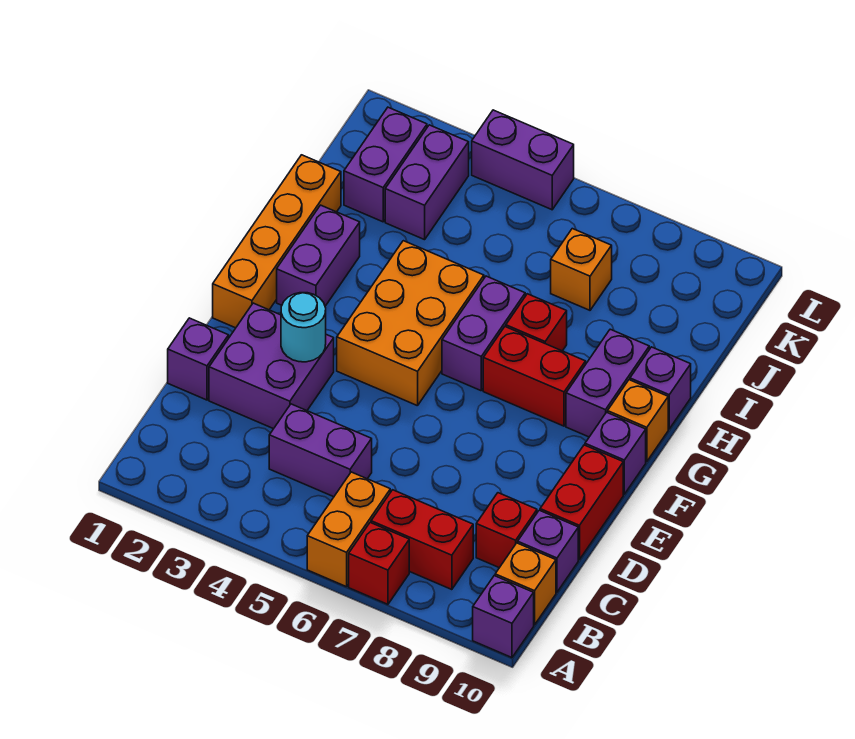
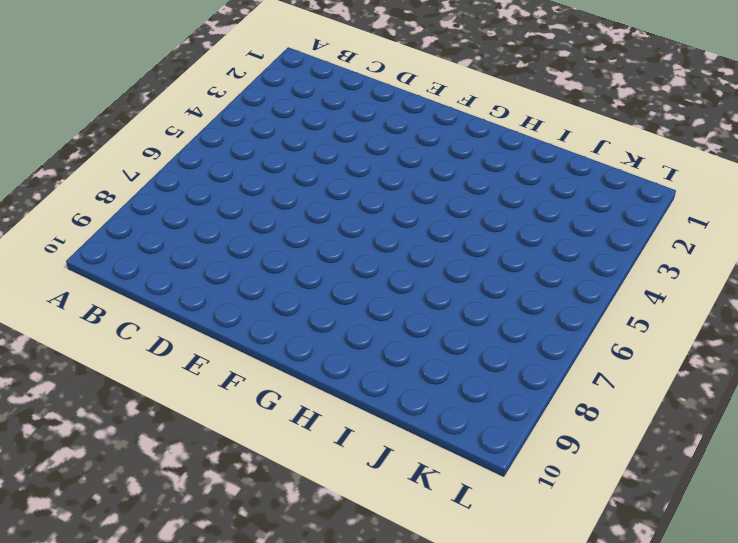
none -> orange brick A6:B6 level 1
none -> red brick A7 level 1
none -> purple brick A10 level 1

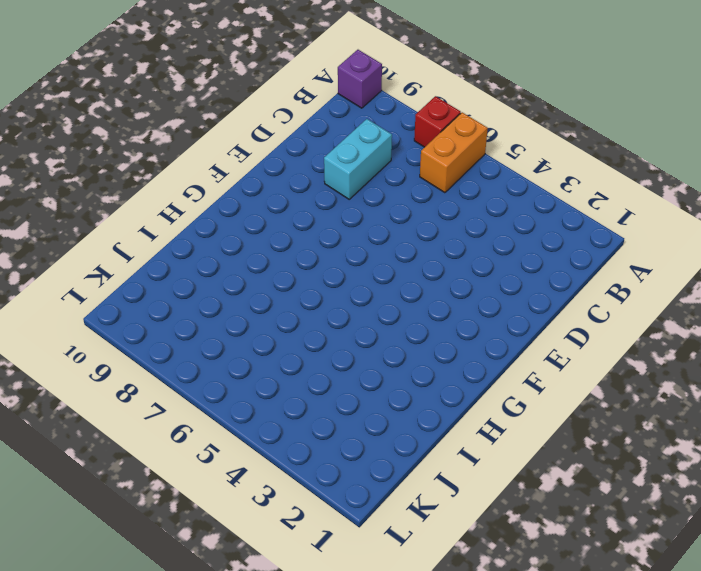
cyan brick C8:D8 level 1 -> none
none -> red brick B7:B8 level 1
none -> orange brick B10 level 1
none -> purple brick C4:C5 level 1

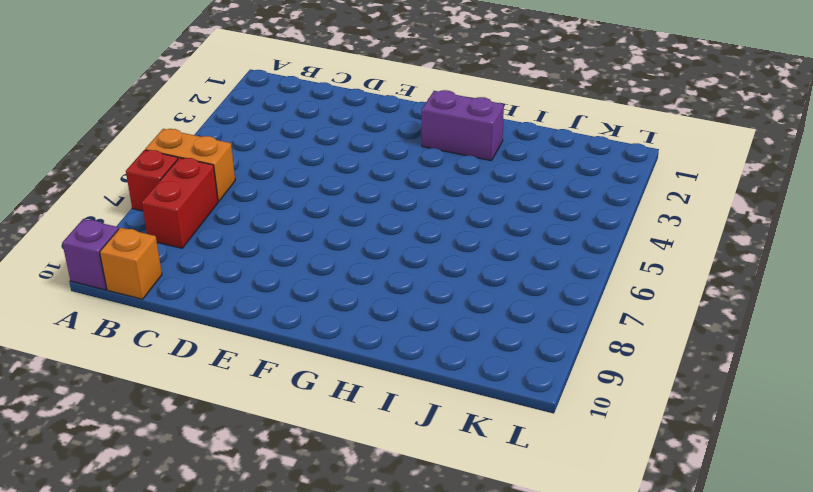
none -> purple brick C4:C5 level 1
none -> red brick C9 level 1
none -> purple brick C10 level 1

